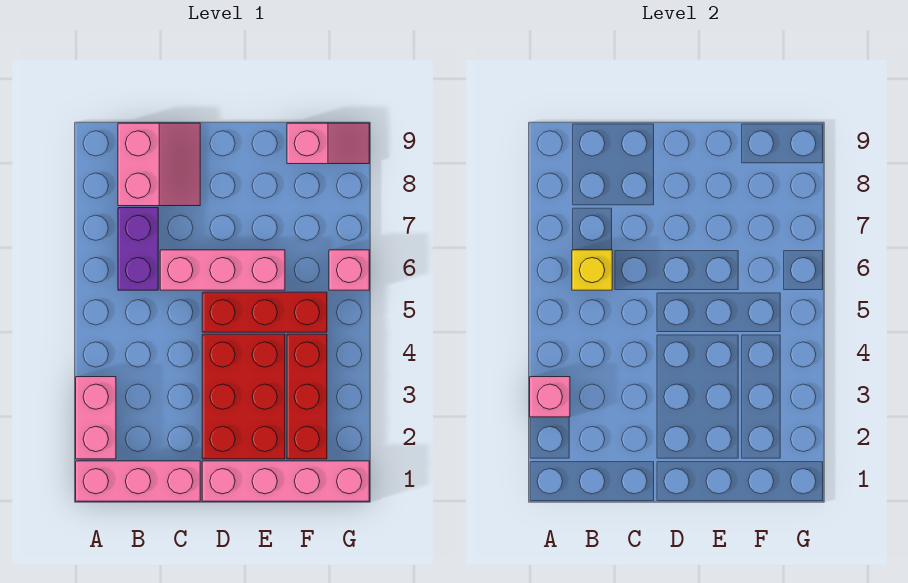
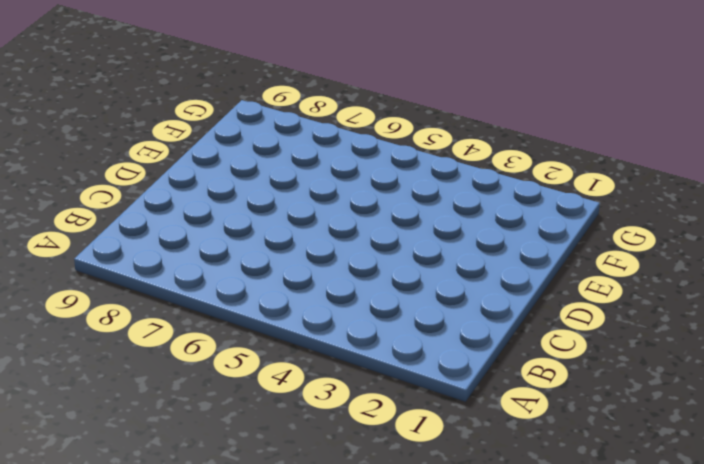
none -> pink brick A1:C1 level 1
none -> pink brick A2:A3 level 1
none -> purple brick B6:B7 level 1

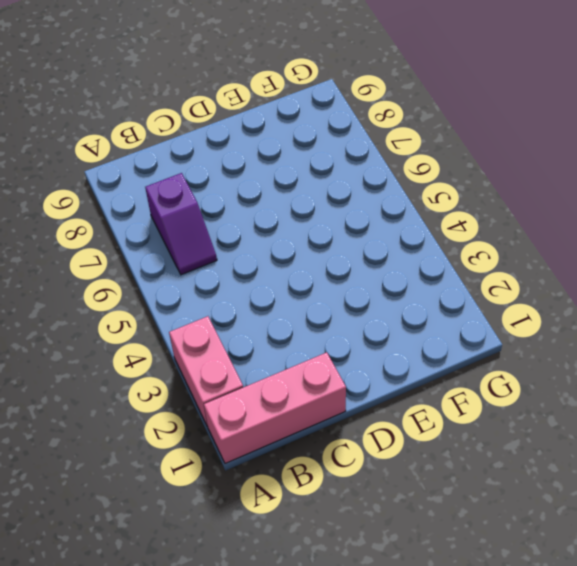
purple slope B6:B7 level 1 top 7 -> purple brick B6:B7 level 1
none -> pink slope B8:C9 level 1 top B
none -> pink brick C6:E6 level 1
none -> pink brick D1:G1 level 1

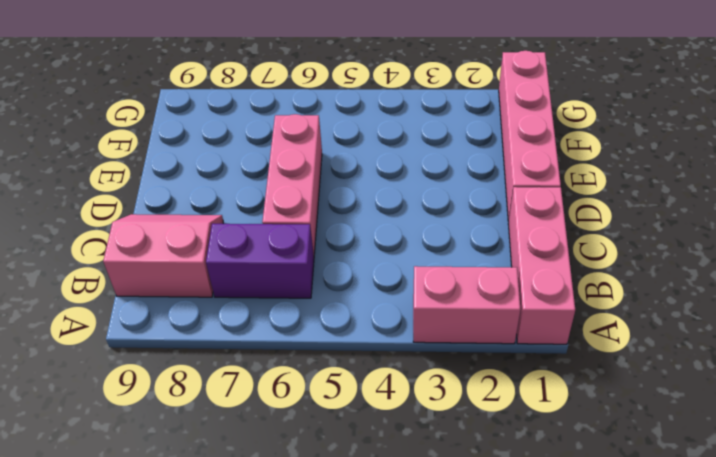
none -> red brick D2:E4 level 1
none -> red brick D5:F5 level 1
none -> red brick F2:F4 level 1

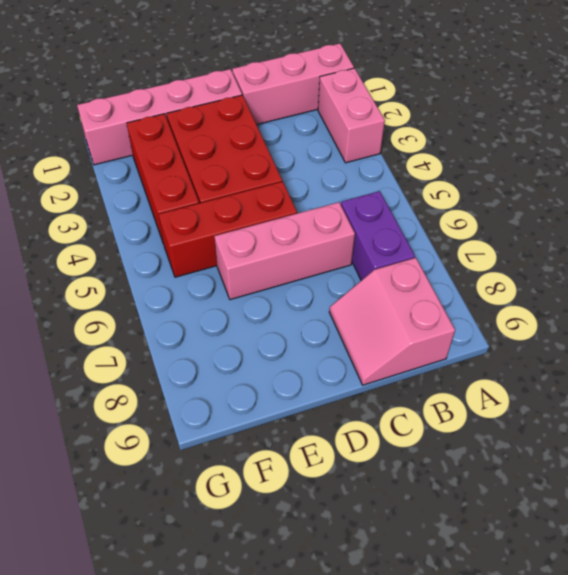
none -> pink slope F9:G9 level 1 top F
none -> pink brick G6 level 1
none -> pink brick A3 level 2

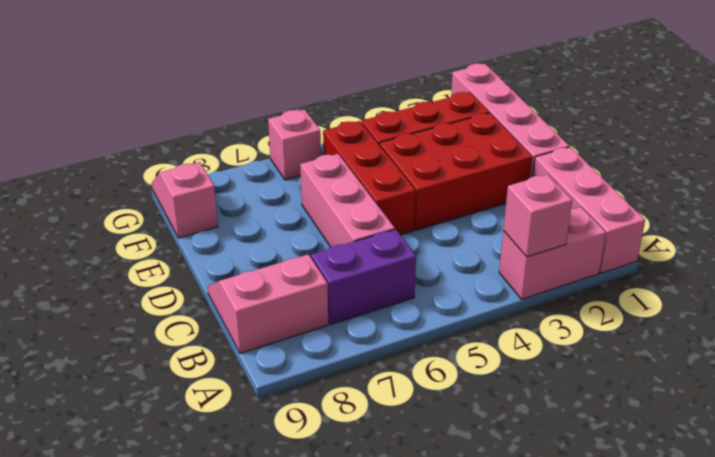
none -> yellow brick B6 level 2

